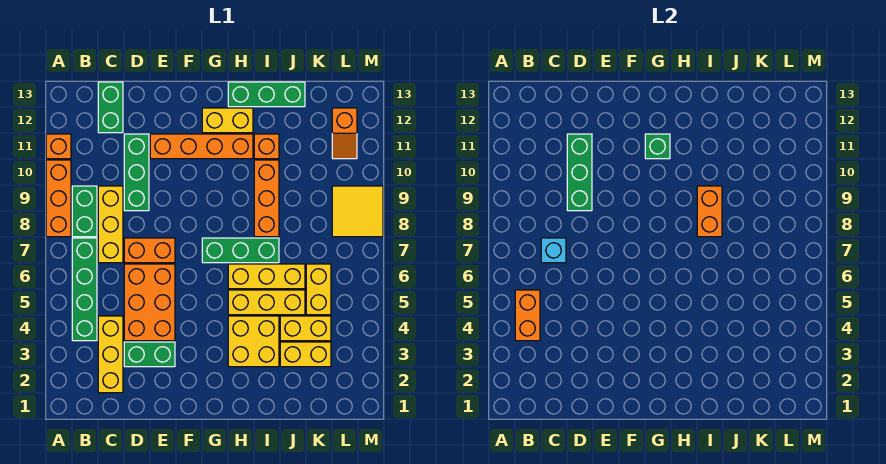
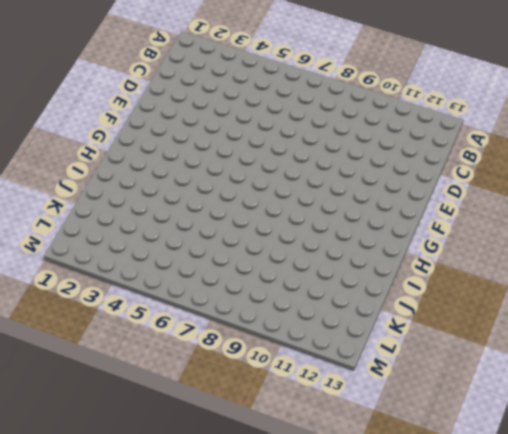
none -> orange brick A8:A10 level 1
none -> orange brick A11 level 1
none -> green brick B4:B7 level 1
none -> green brick B8:B9 level 1

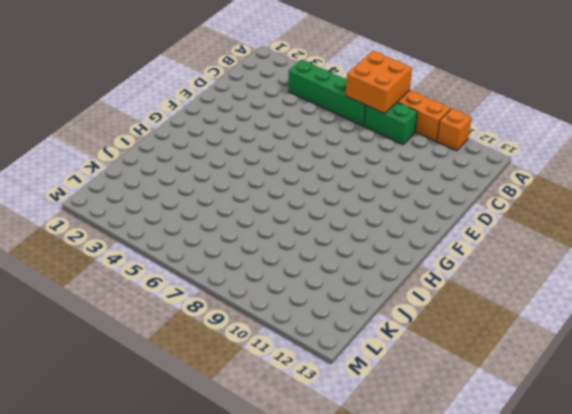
orange brick A7:B8 level 2 -> none
none -> yellow brick C2:C4 level 1
none -> yellow brick C7:C9 level 1
none -> green brick C12:C13 level 1
none -> green brick D3:E3 level 1

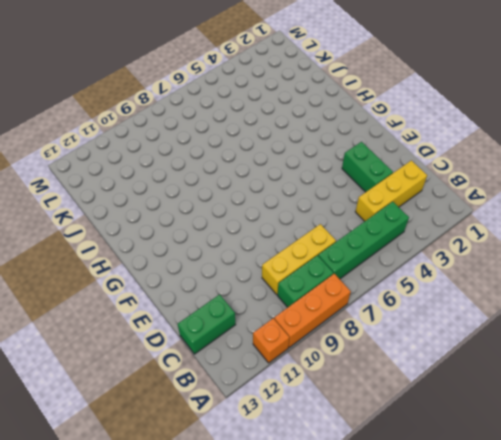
none -> orange brick D4:E6 level 1
none -> orange brick D7:E7 level 1
none -> green brick D9:D11 level 1
none -> orange brick E11:H11 level 1

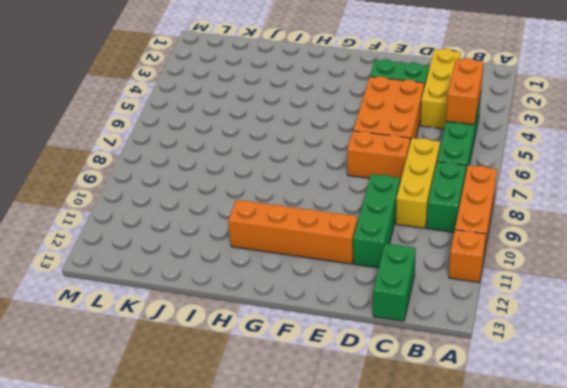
none -> green brick G7:I7 level 1
none -> yellow brick G12:H12 level 1
none -> yellow brick H3:I4 level 1
none -> yellow brick H5:J5 level 1

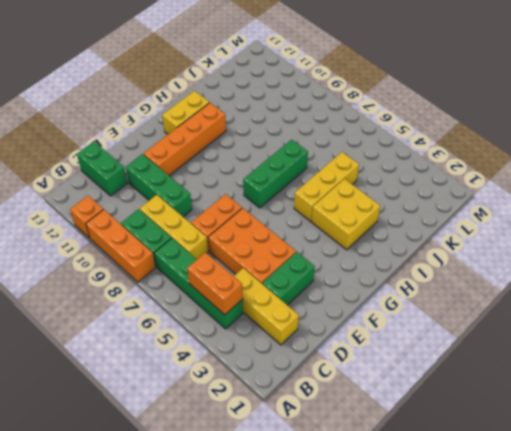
none -> yellow brick H6:J6 level 1
none -> green brick H13:J13 level 1
none -> orange brick I8:I10 level 1
none -> orange brick I11 level 1

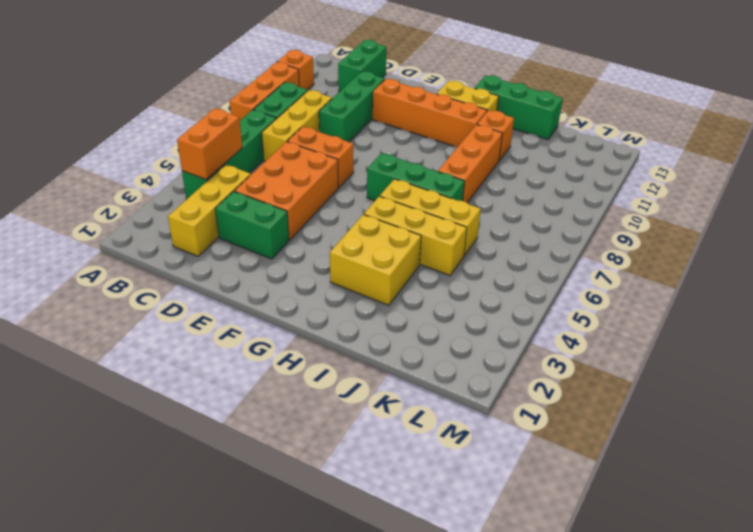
none -> yellow brick J3:K3 level 1
none -> yellow brick J4:K4 level 1
none -> yellow brick K5:K6 level 1
none -> yellow tile L8:M9 level 1

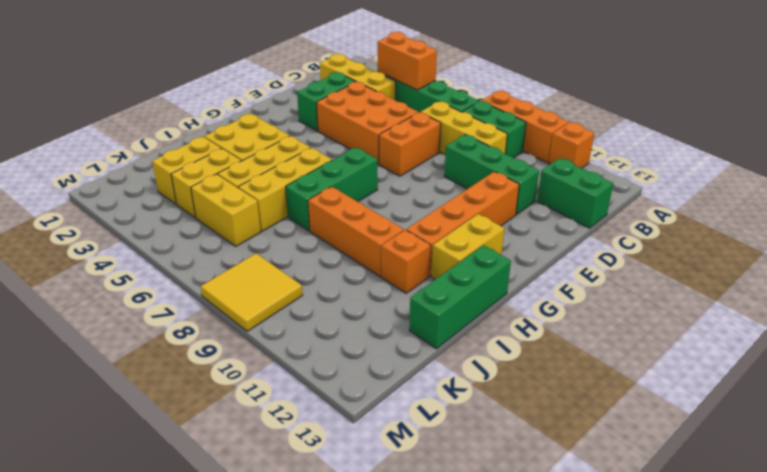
none -> orange slope L11:L12 level 1 top 12
none -> cyan brick C7 level 2
none -> green brick D9:D11 level 2
none -> green brick G11 level 2

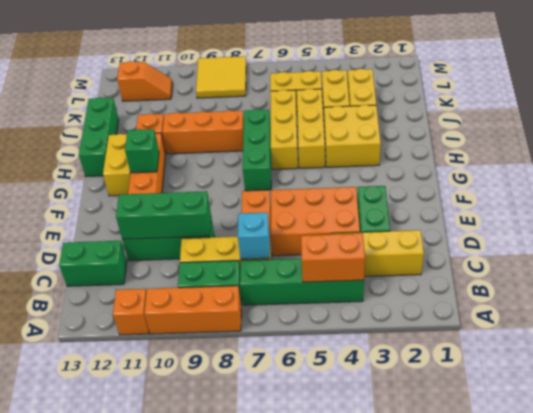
none -> orange brick I8:I9 level 2

